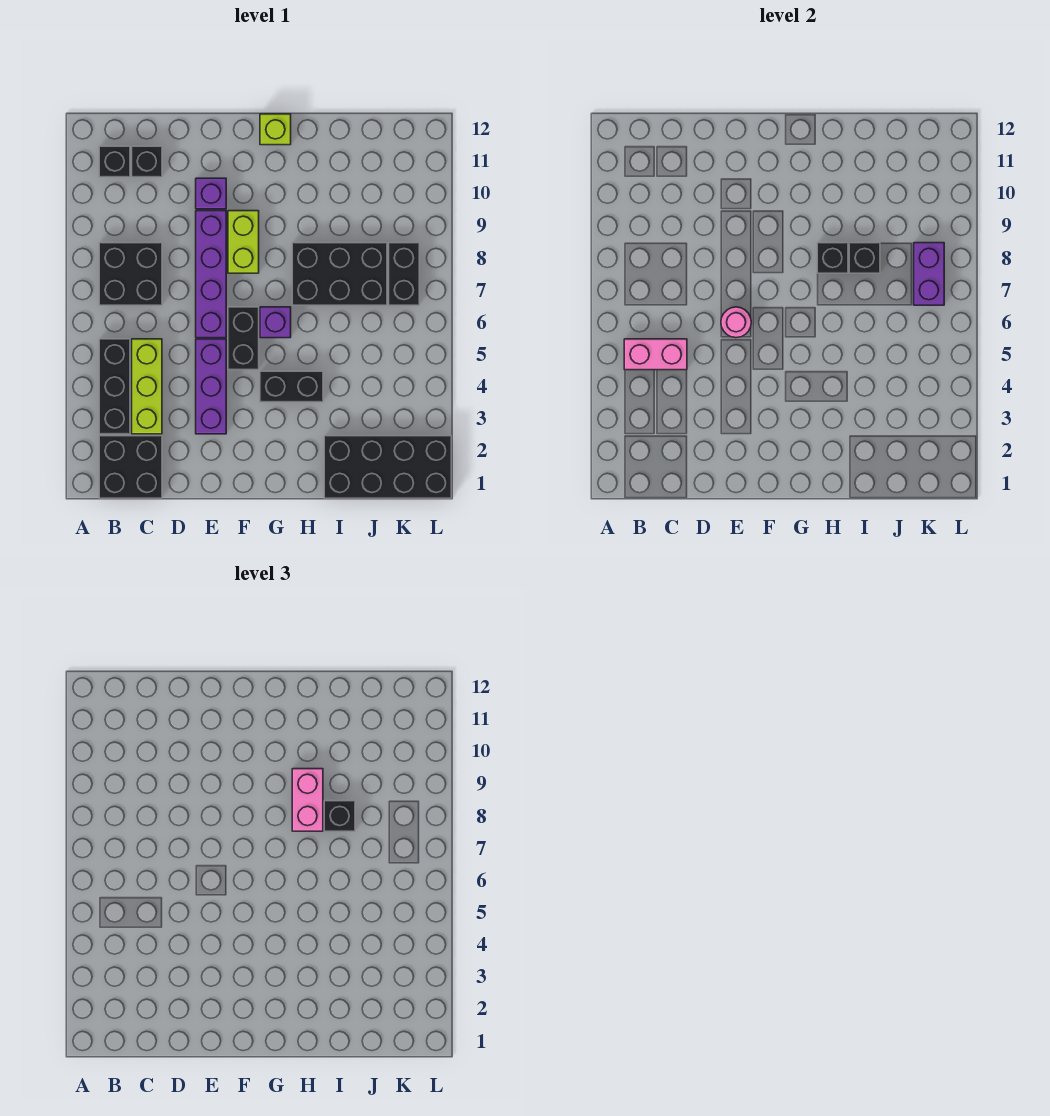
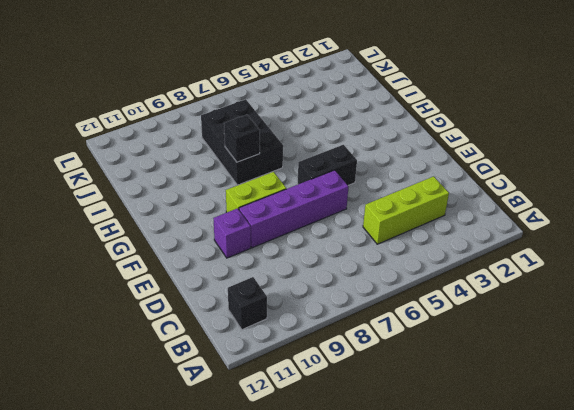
none -> black brick B1:C2 level 1
none -> black brick B3:B5 level 1
none -> black brick B7:C8 level 1

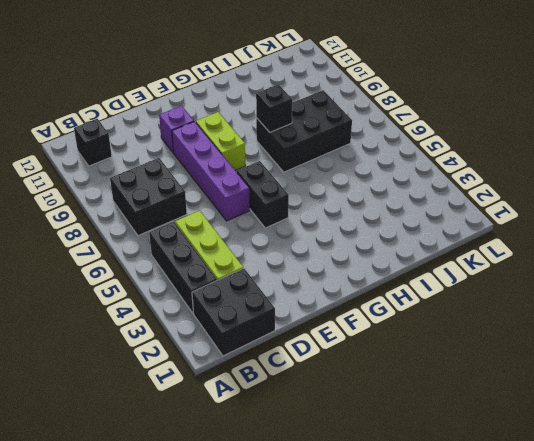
none -> black brick C11 level 1
none -> purple brick E3:E5 level 1
none -> black brick G4:H4 level 1

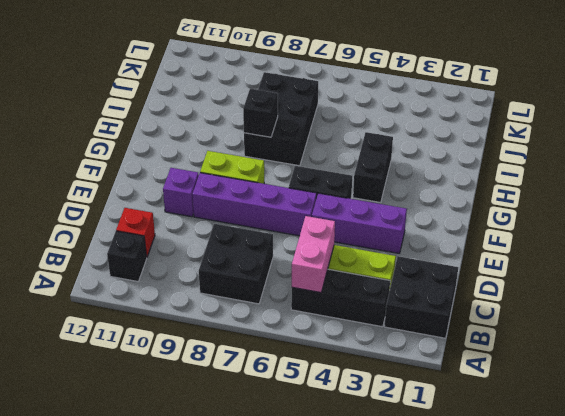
red brick C11 level 1 -> black brick C11 level 1
none -> purple brick G6 level 1
none -> lime brick G12 level 1
none -> black brick I1:L2 level 1

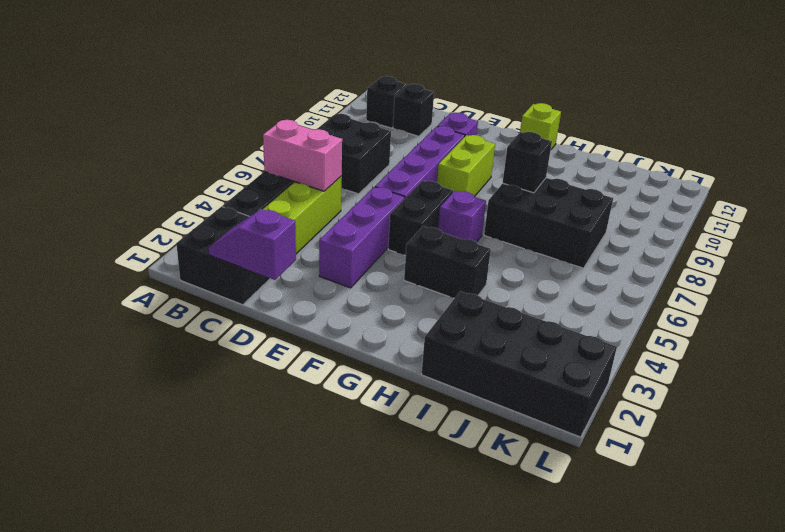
purple slope C1:D1 level 2 top D -> none
none -> black brick K7:K8 level 1
none -> pink round brick E6 level 2
none -> black brick I8 level 2

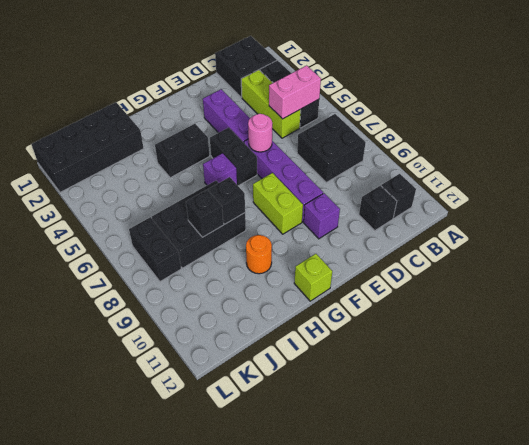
orange round brick H10 level 1 -> none
none -> purple brick K7:K8 level 2
none -> pink brick H8:H9 level 3
none -> black brick I8 level 3

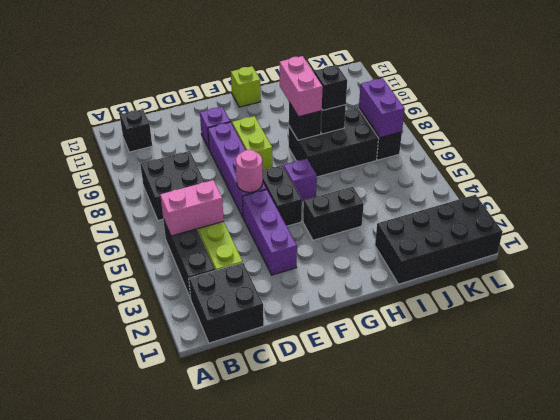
none -> black brick C11 level 1

